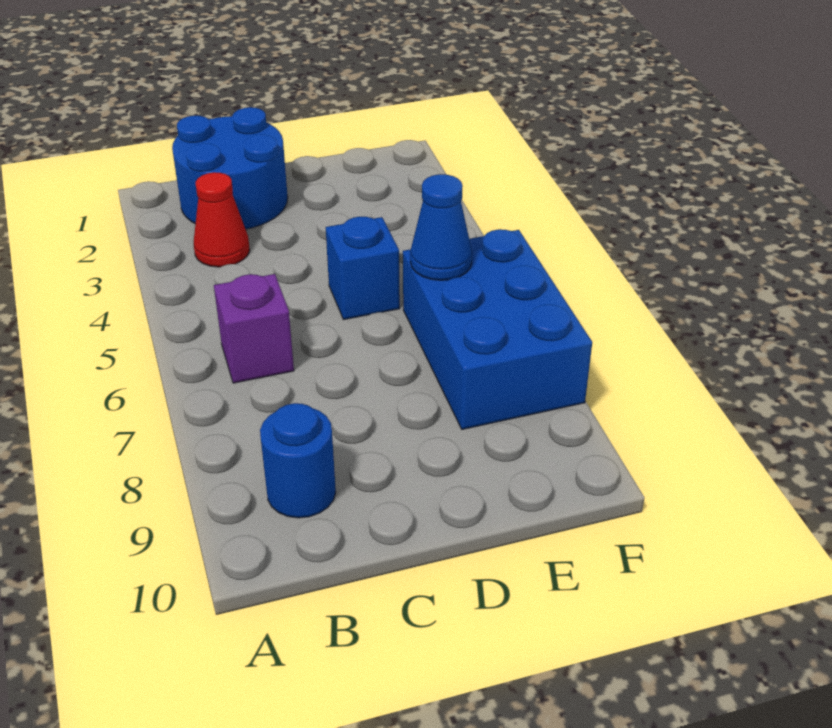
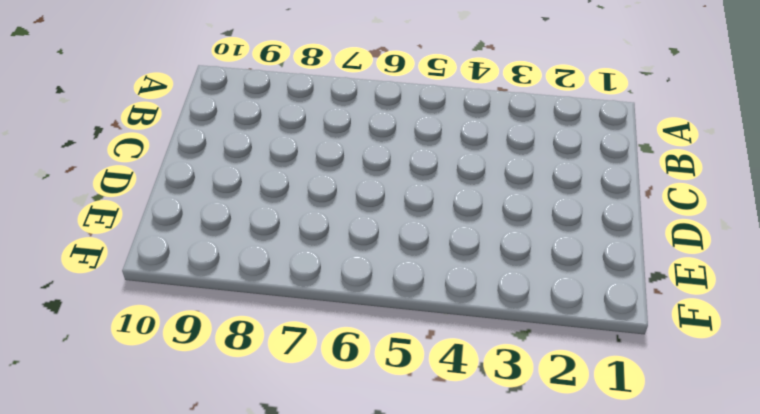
none -> blue round brick B1:C2 level 1
none -> red cone B3 level 1

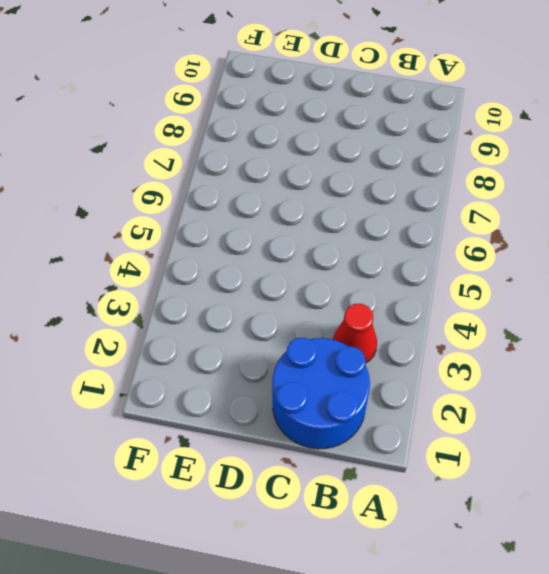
none -> purple brick B6 level 1
none -> blue round brick B9 level 1

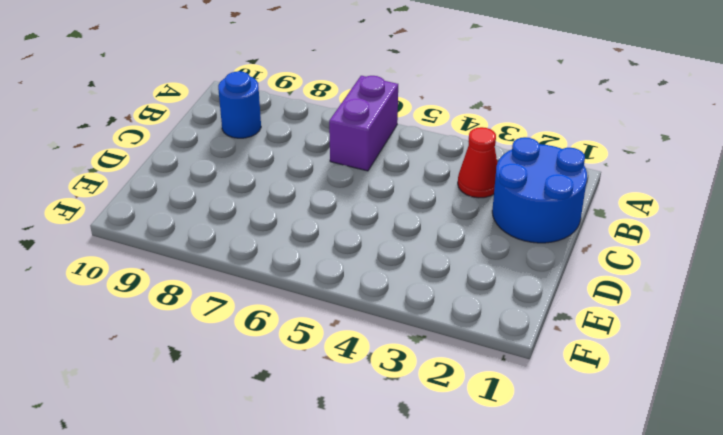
purple brick A6:B6 level 1 -> purple brick B6 level 1
none -> blue brick D5 level 1
none -> blue brick E6:F8 level 1

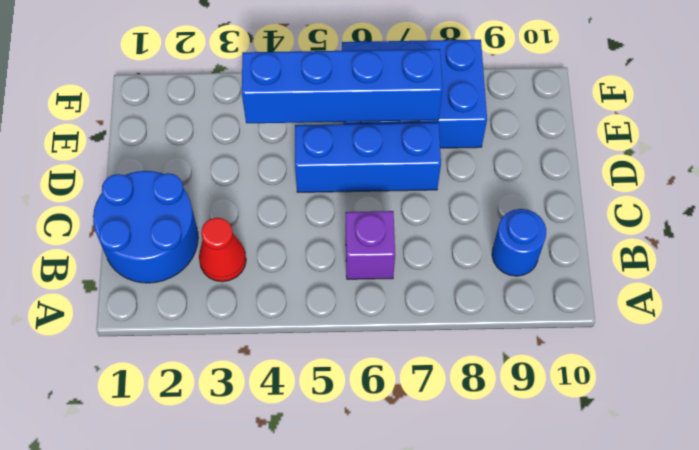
blue brick D5:D7 level 1 -> blue brick D5 level 1
blue brick E4:E7 level 2 -> blue cone E6 level 2

